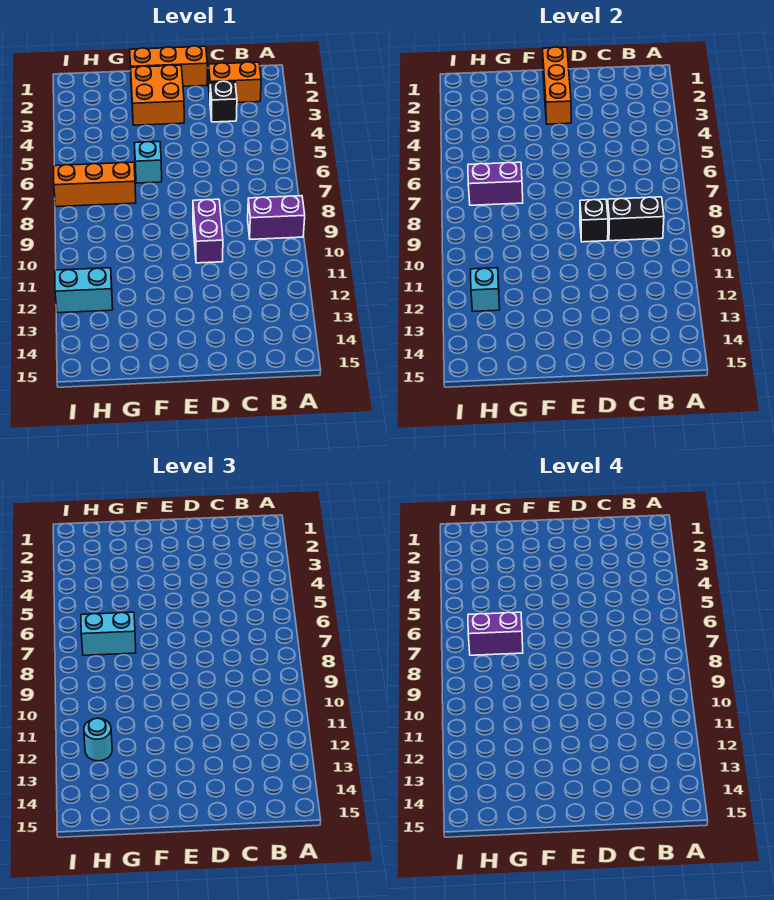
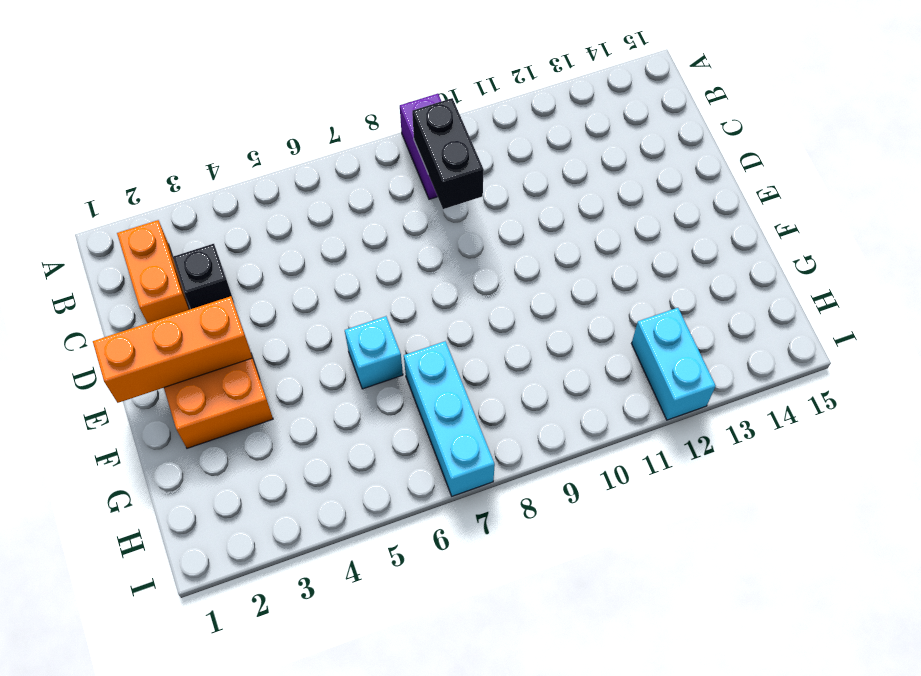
cyan brick G7:I7 level 1 -> orange brick G7:I7 level 1
none -> orange brick D1:F1 level 1
none -> purple brick D9:D10 level 1
none -> black brick D9 level 2

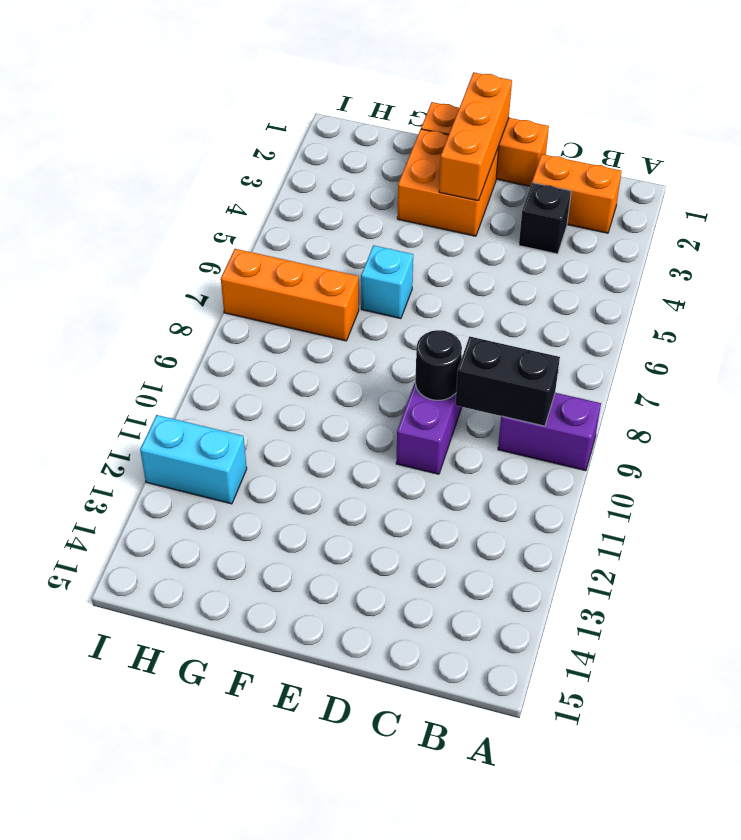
black round brick D9 level 2 -> black brick D9 level 2
none -> purple brick G7:H7 level 2
none -> cyan brick H12 level 2
none -> cyan brick G7:H7 level 3

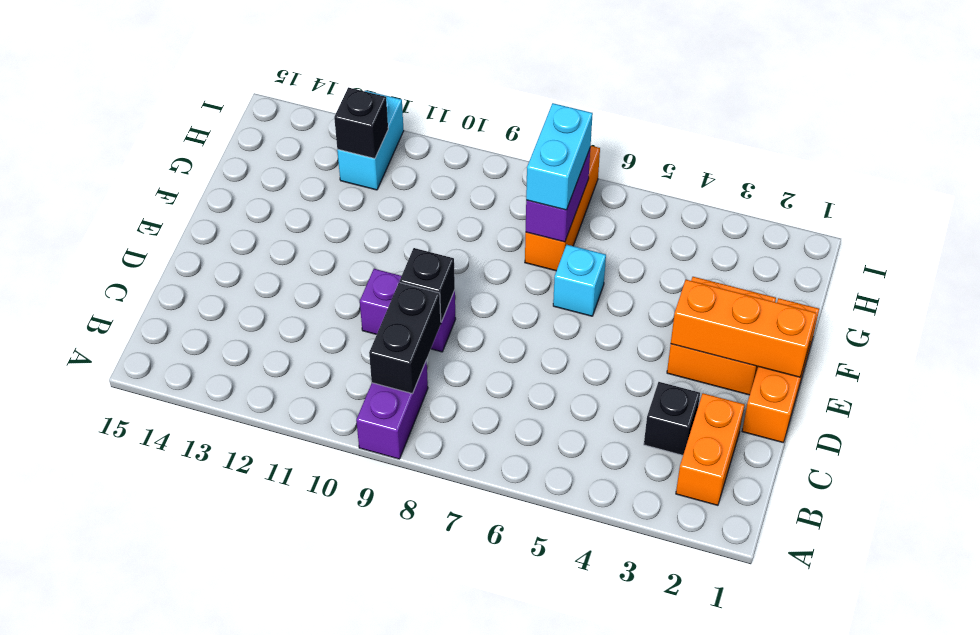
black brick H12 level 2 -> cyan brick H12 level 2
none -> cyan round brick H12 level 3
none -> purple brick G7:H7 level 4

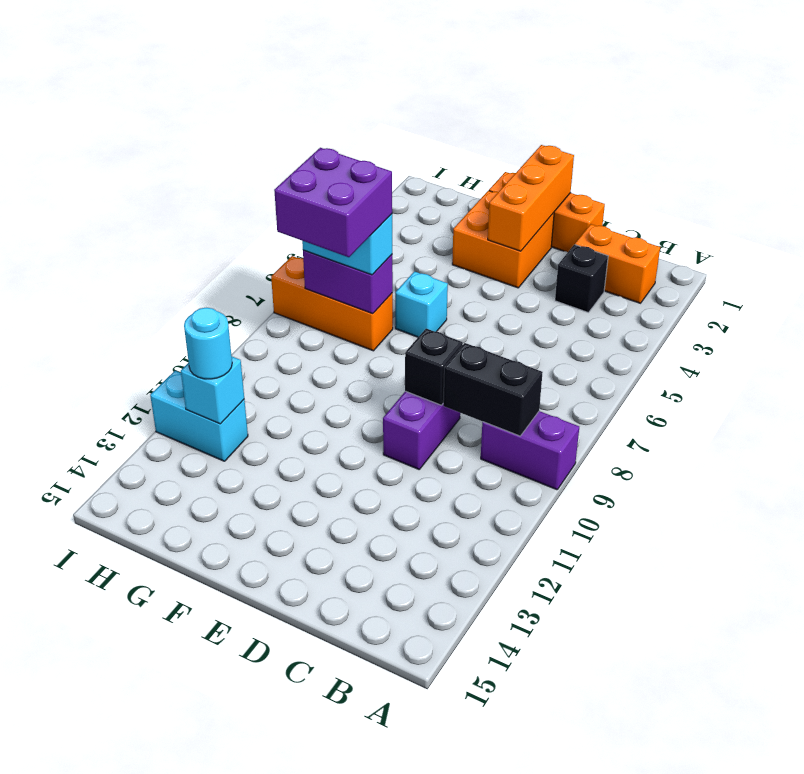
purple brick G7:H8 level 4 -> purple brick G7:H7 level 4

